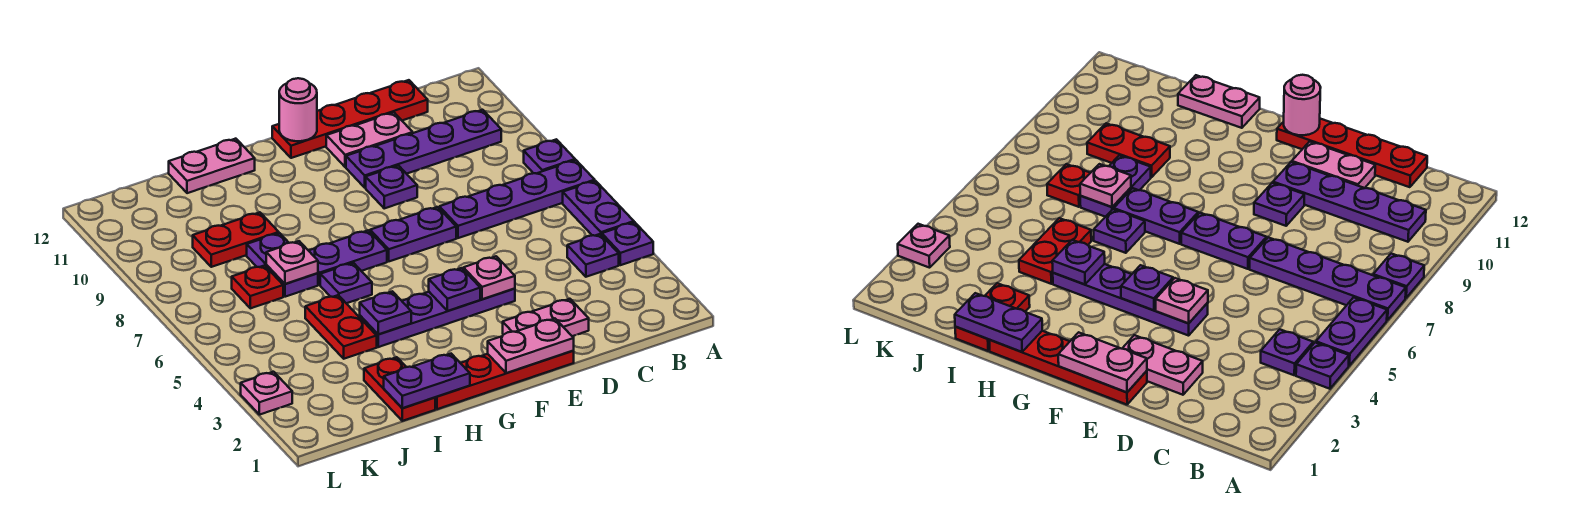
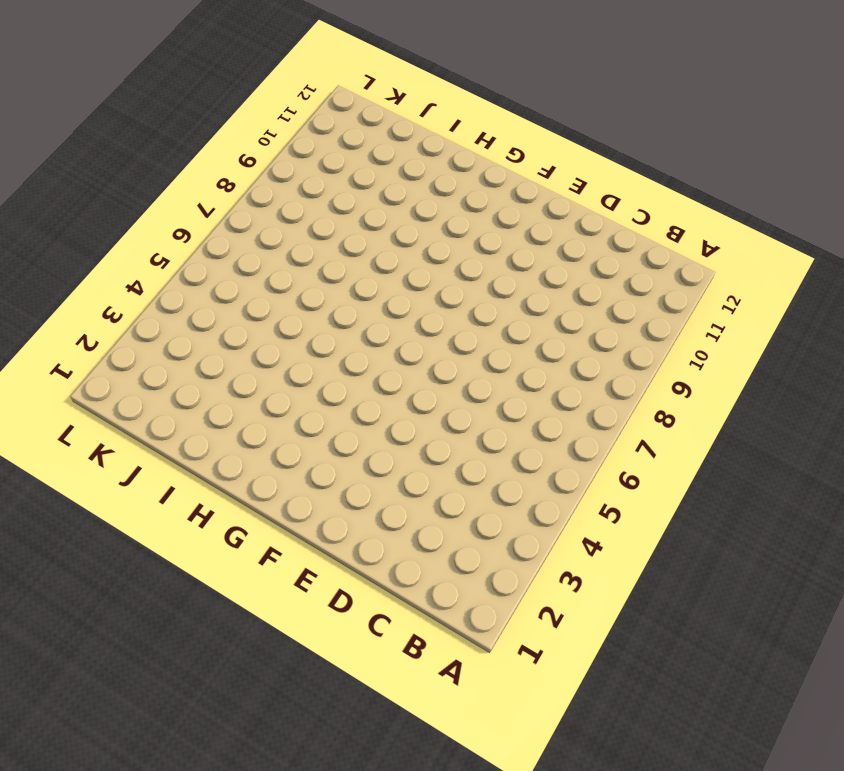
none -> purple plate A4 level 1
none -> purple plate A5:A6 level 1
none -> purple plate A7:D7 level 1

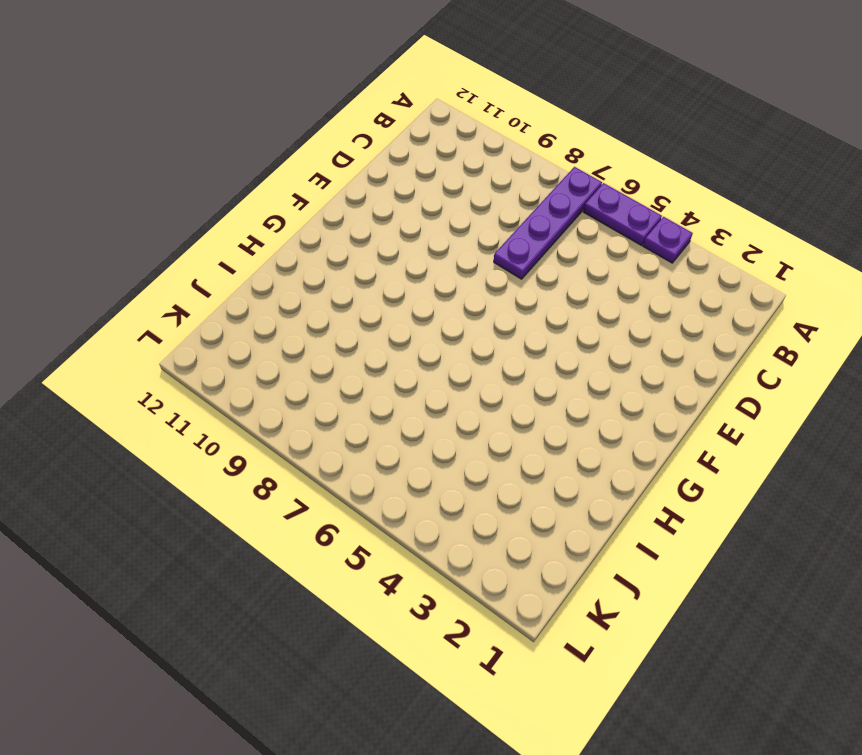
none -> purple plate A8 level 1
none -> purple plate B4 level 1
none -> purple plate B10:E10 level 1

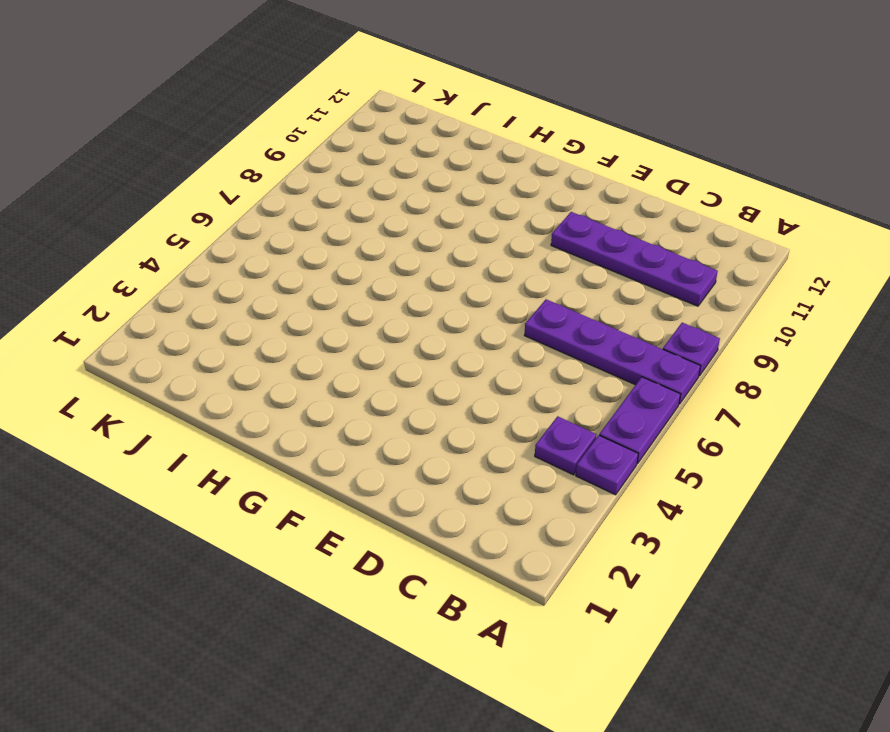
none -> red plate C12:F12 level 1
none -> pink plate D2:E2 level 1
none -> pink plate D11:E11 level 1

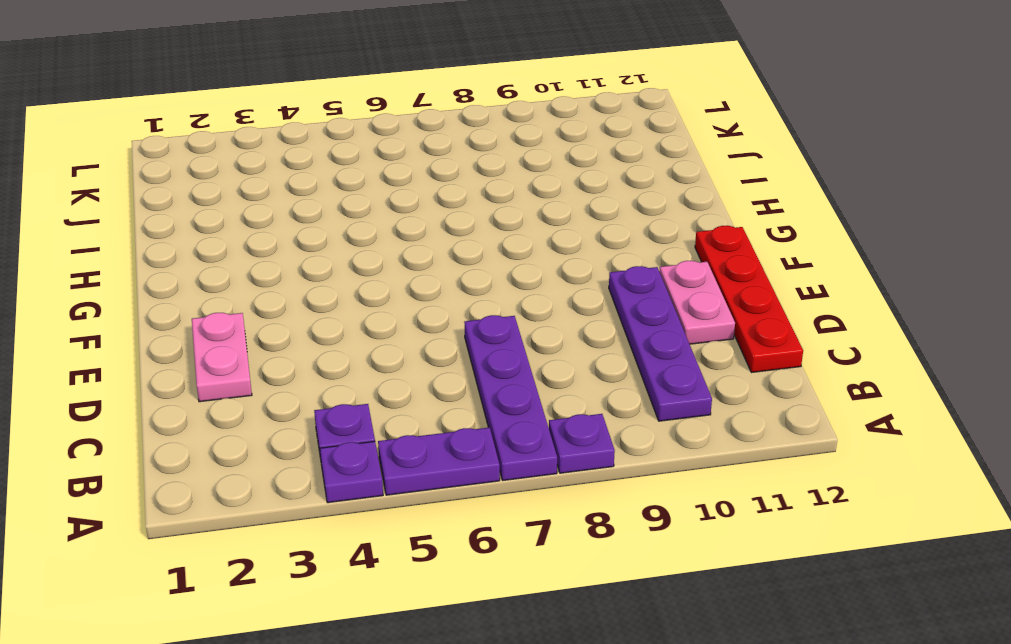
none -> red plate E1:H1 level 1
none -> purple plate E4:H4 level 1
none -> purple plate E7:F7 level 1

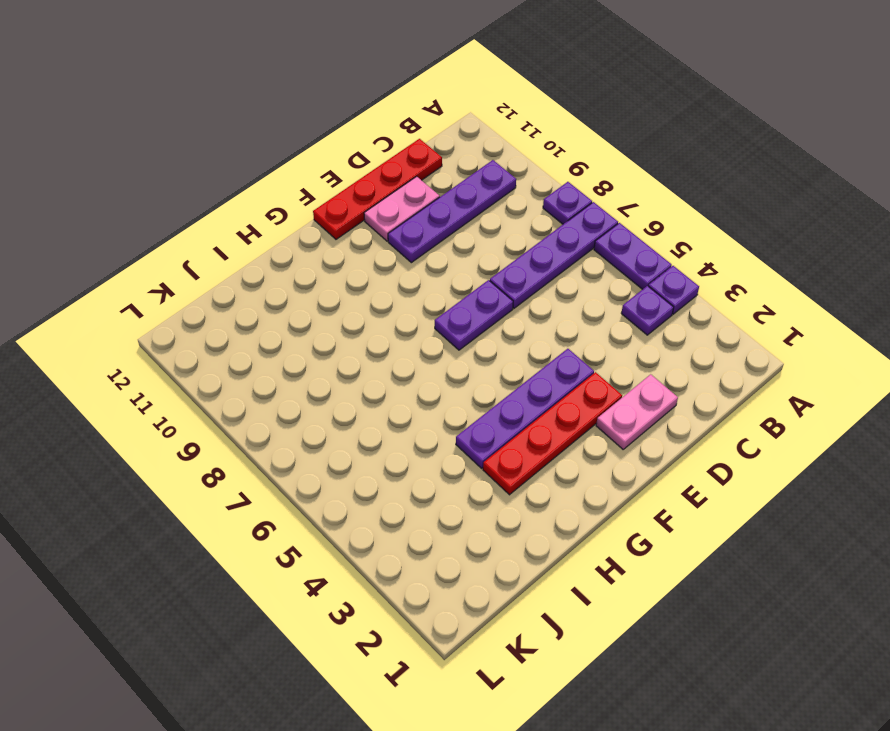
red plate E3:H3 level 1 -> red plate E1:H1 level 1
none -> purple plate E9 level 1
none -> purple plate G7:H7 level 1
none -> purple plate H6 level 1

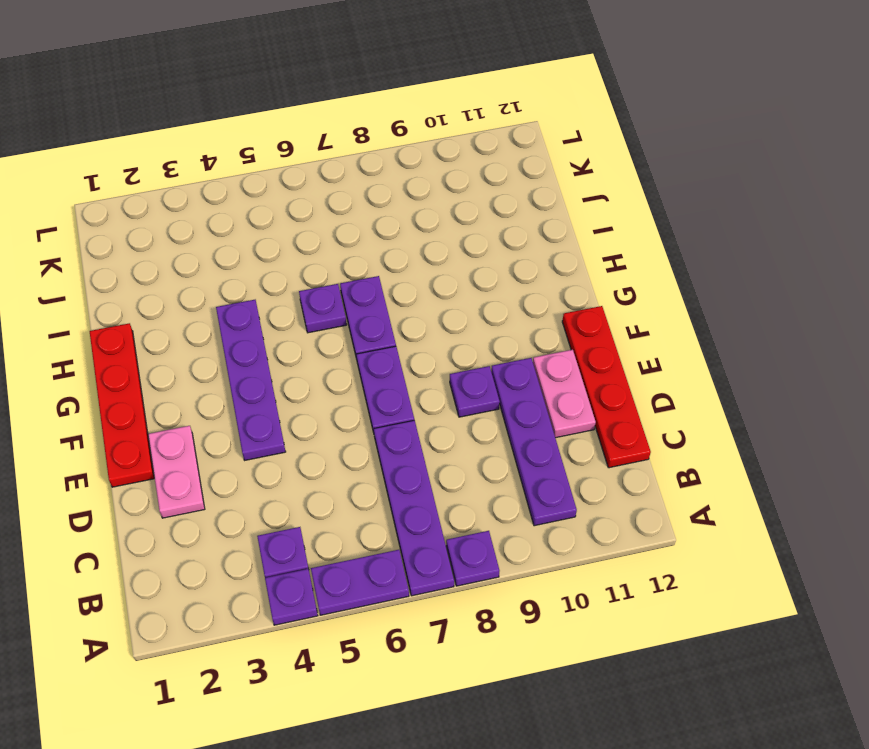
none -> pink plate H12:I12 level 1
none -> red plate I1:I2 level 1
none -> red plate I4:I5 level 1

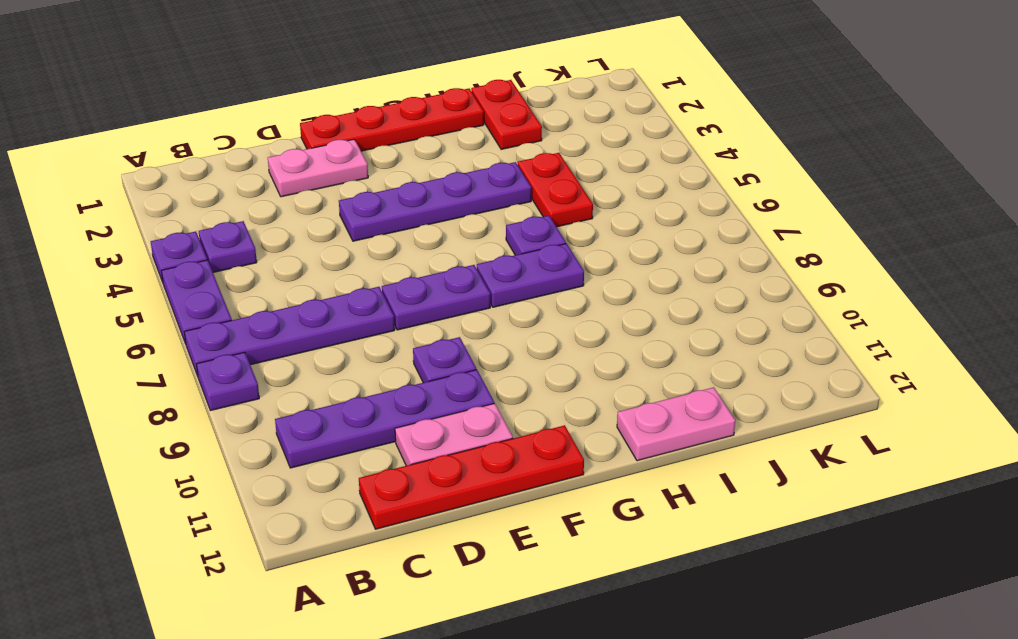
none -> purple plate I7:I8 level 1
none -> red plate I9:J9 level 1
none -> red plate J7 level 1

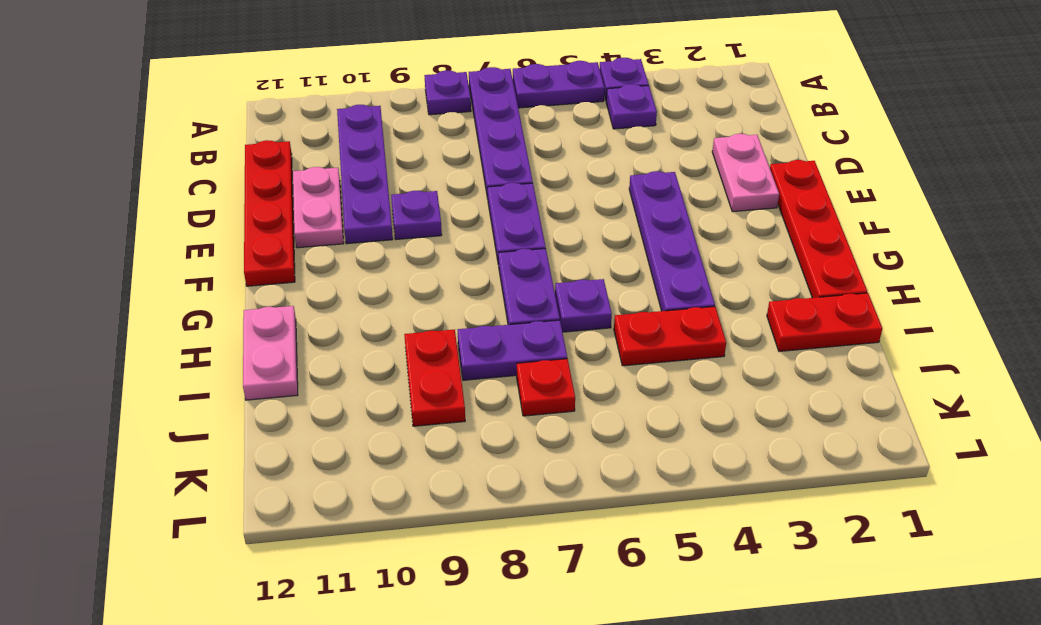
none -> pink plate L3 level 1
none -> pink plate E1:F1 level 2
none -> pink plate E4 level 2

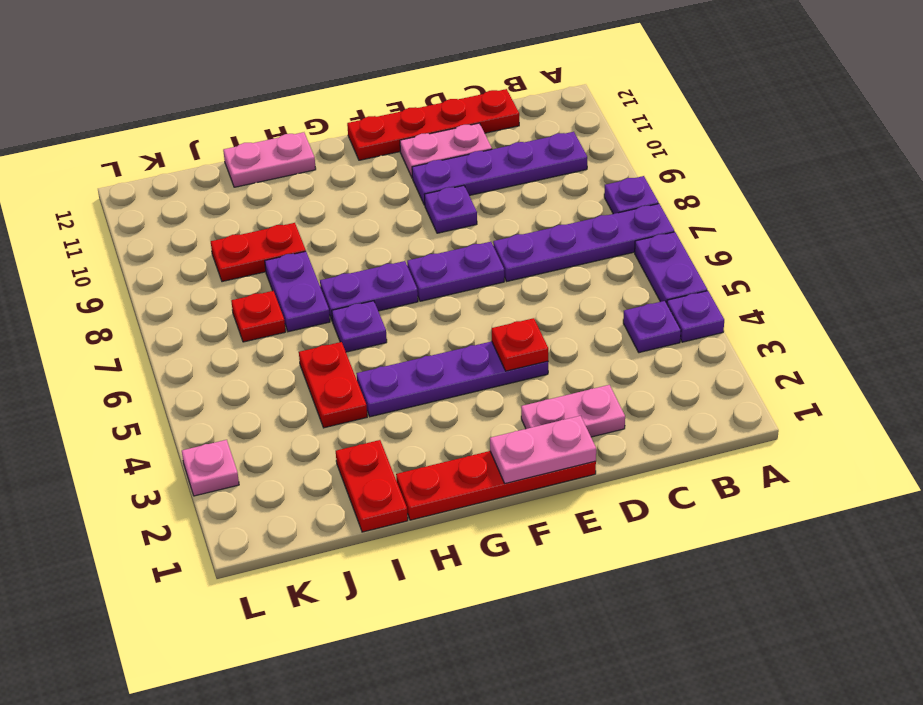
red plate E4 level 2 -> pink plate E4 level 2
none -> purple plate F4 level 2
none -> pink round brick F12 level 2
none -> purple plate H1:I1 level 2

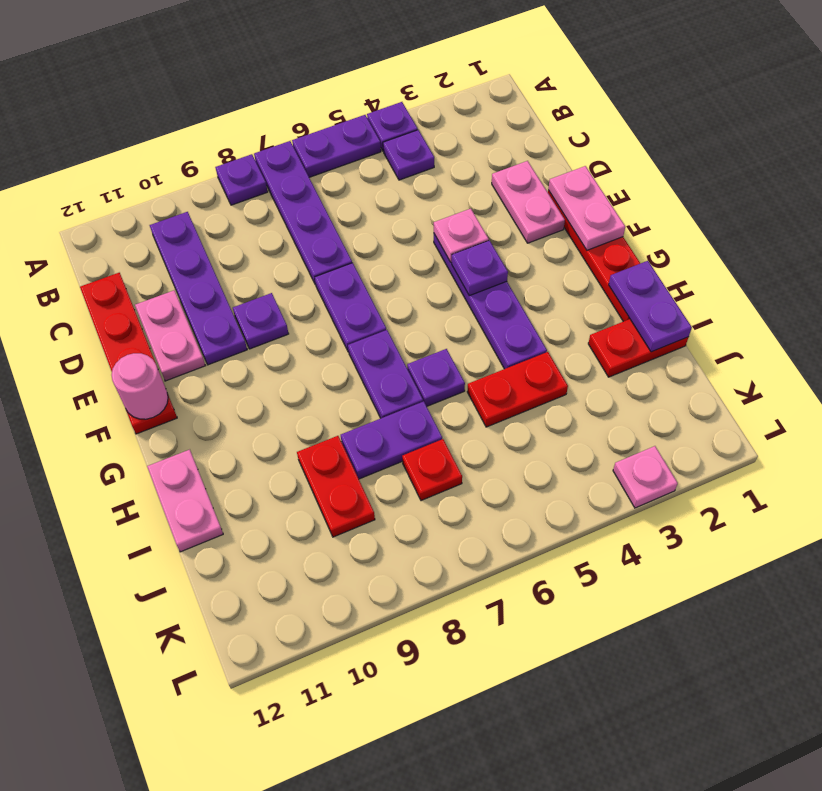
none -> purple plate H4 level 2
none -> pink plate I7 level 2

